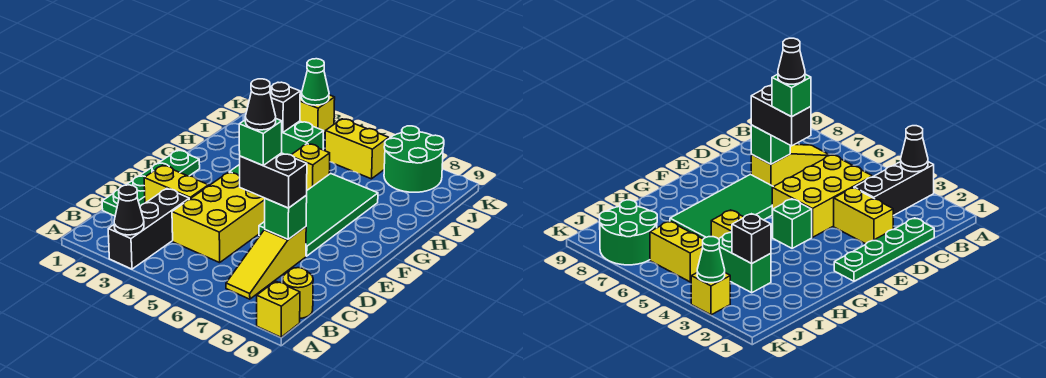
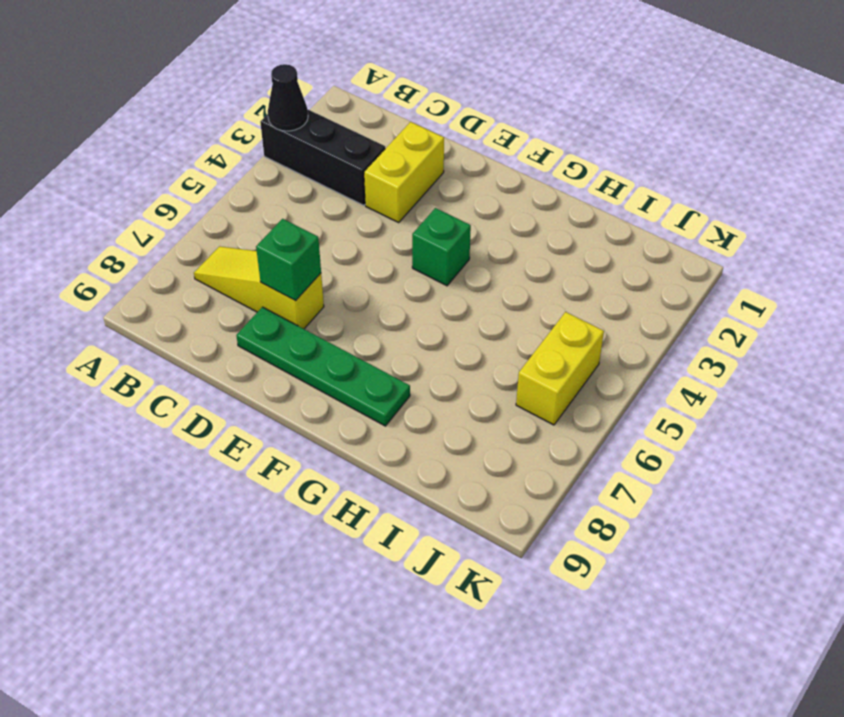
green plate D8:G8 level 1 -> green plate C1:F1 level 1
none -> yellow brick A9 level 1
none -> yellow round brick B9 level 1
none -> yellow brick C4:E5 level 1

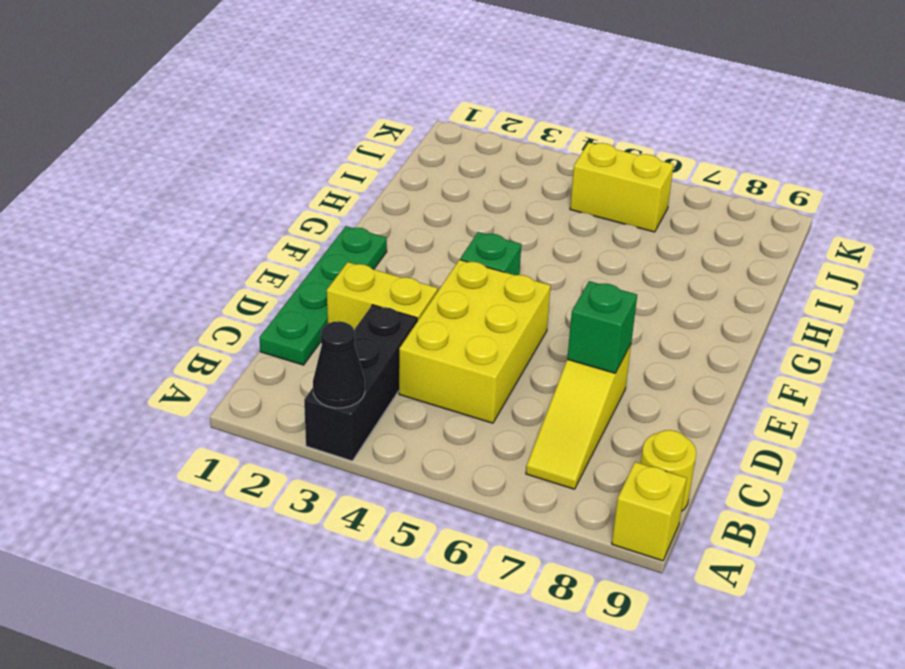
none -> green tile E6:H7 level 1
none -> yellow brick H5 level 1
none -> green brick I3:I4 level 1

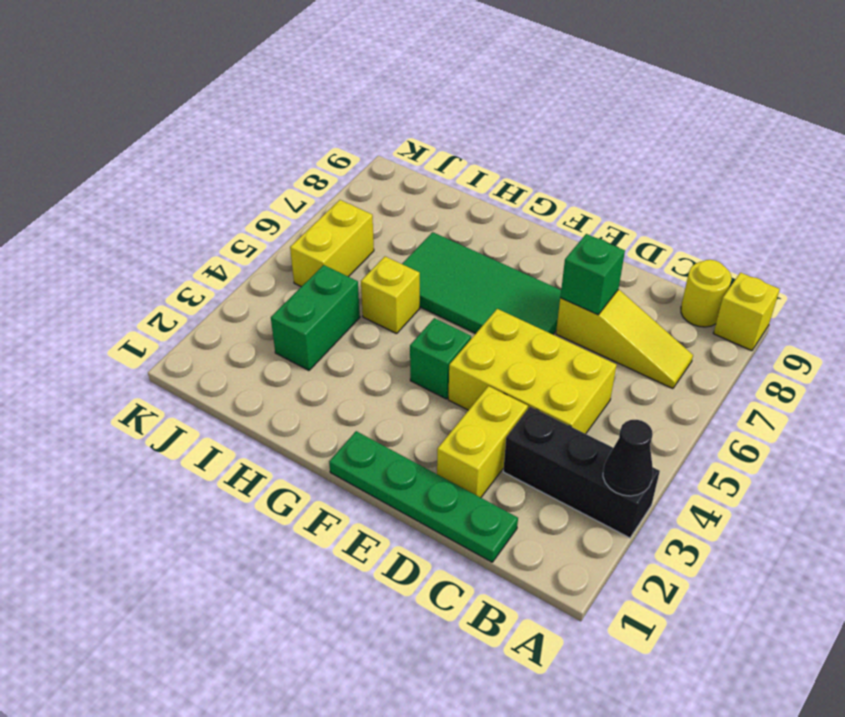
none -> green round brick J7:K8 level 1
none -> yellow brick K3 level 1
none -> black brick I3 level 2

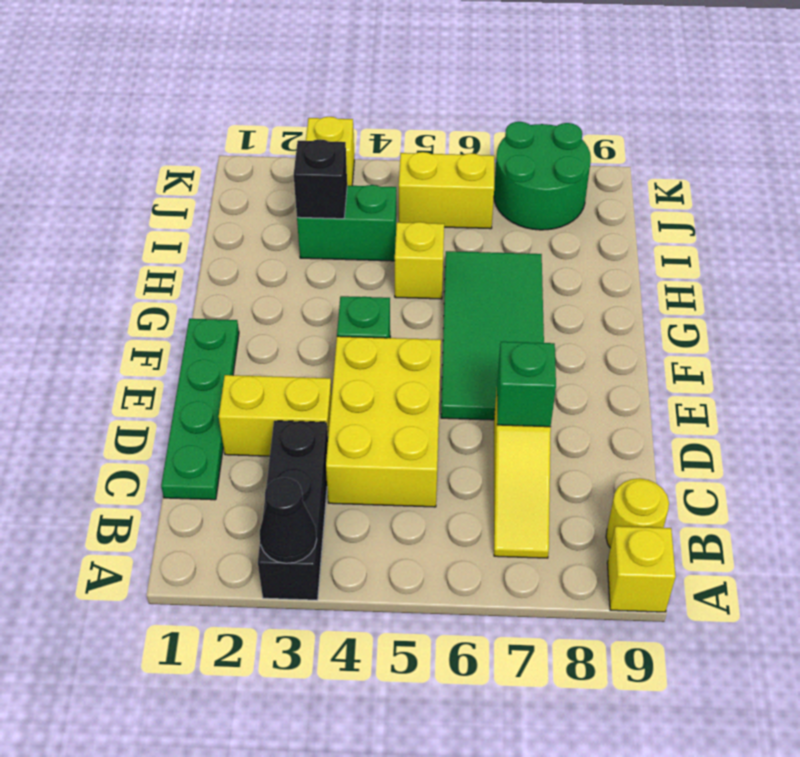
none -> green cone K3 level 2
none -> black brick D6:D7 level 3
none -> green brick D6 level 4

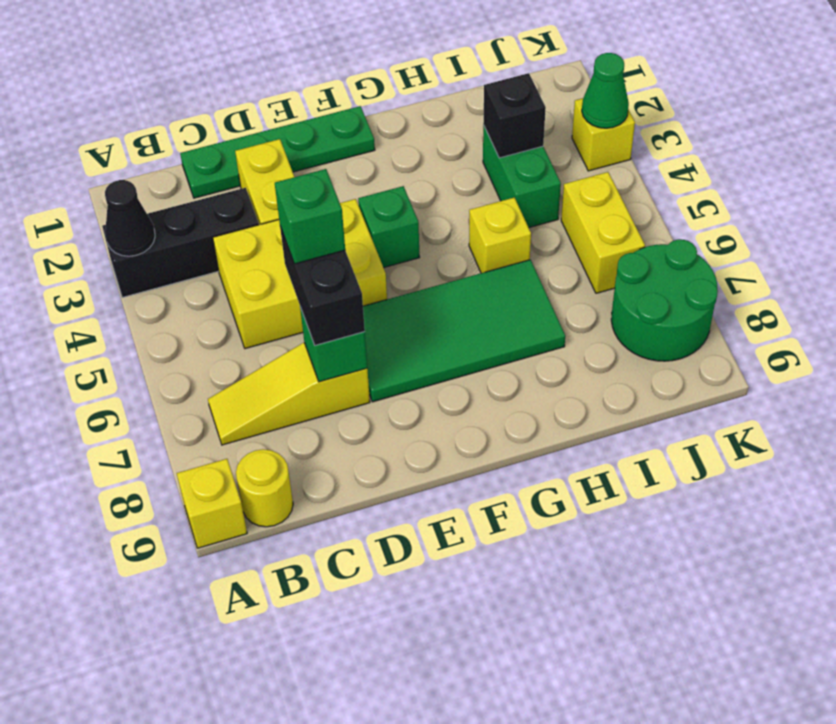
none -> black cone D6 level 5

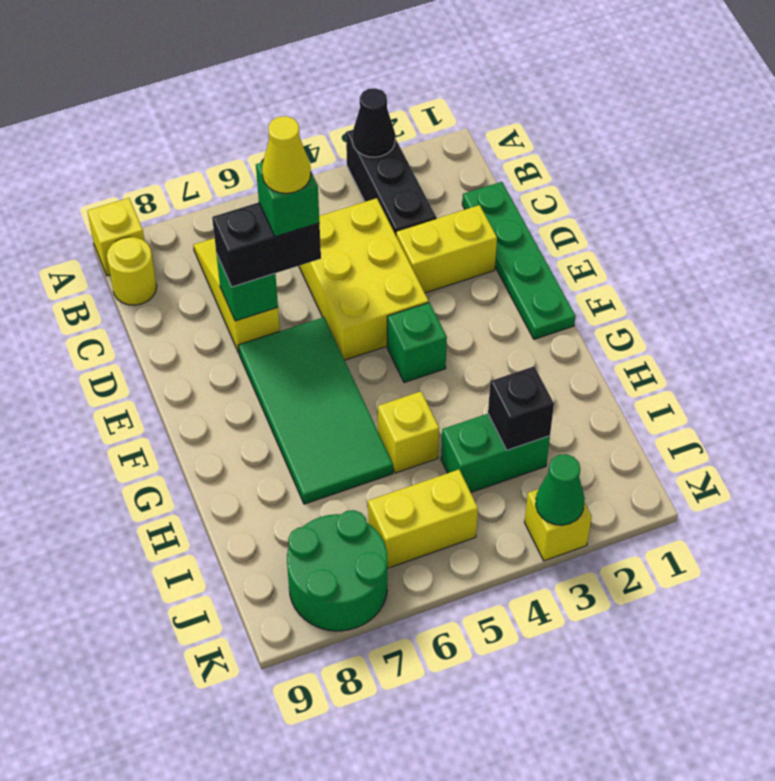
yellow cone D6 level 5 -> black cone D6 level 5

